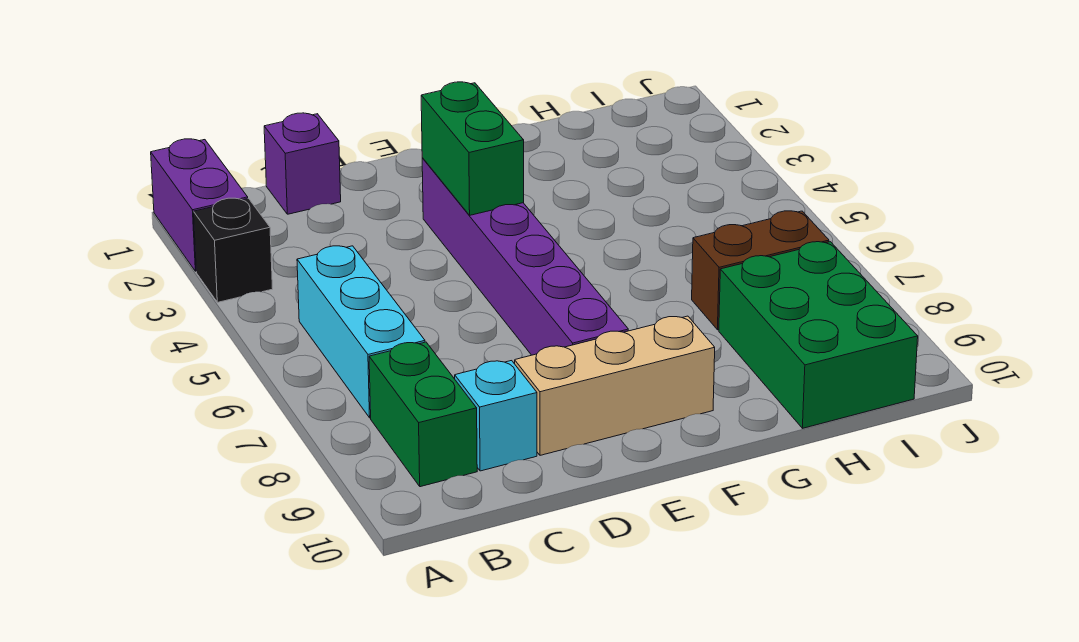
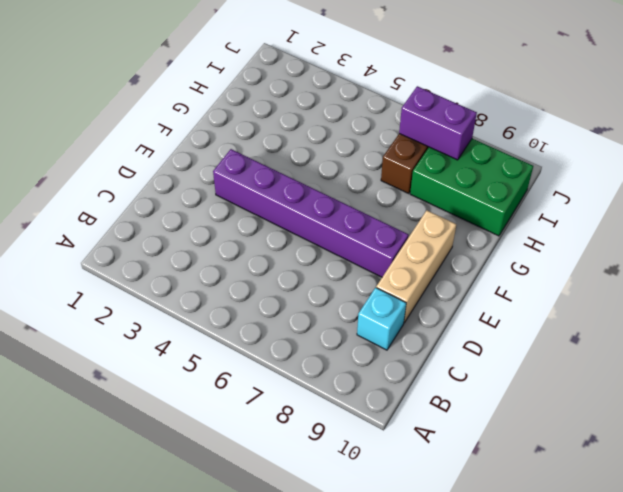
purple brick I7:I8 level 2 -> purple brick A1:A2 level 1
none -> black brick A3 level 1
none -> cyan brick B5:B7 level 1

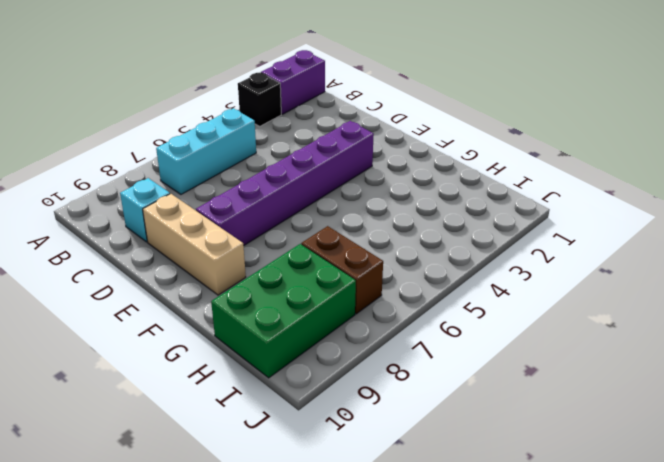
none -> green brick B8:B9 level 1
none -> purple brick C1 level 1

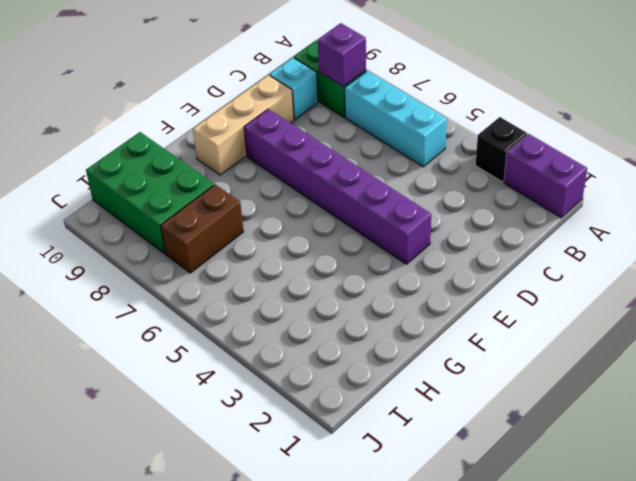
purple brick B8 level 2 -> purple brick C1 level 1
none -> green brick E3:E4 level 2

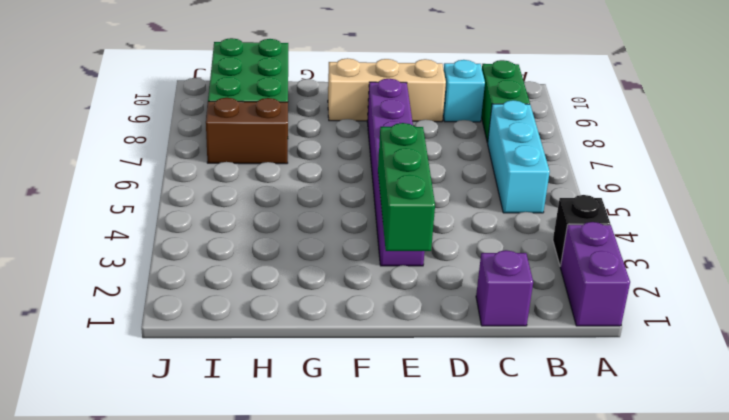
green brick E2:E4 level 2 -> green brick E3:E4 level 2

